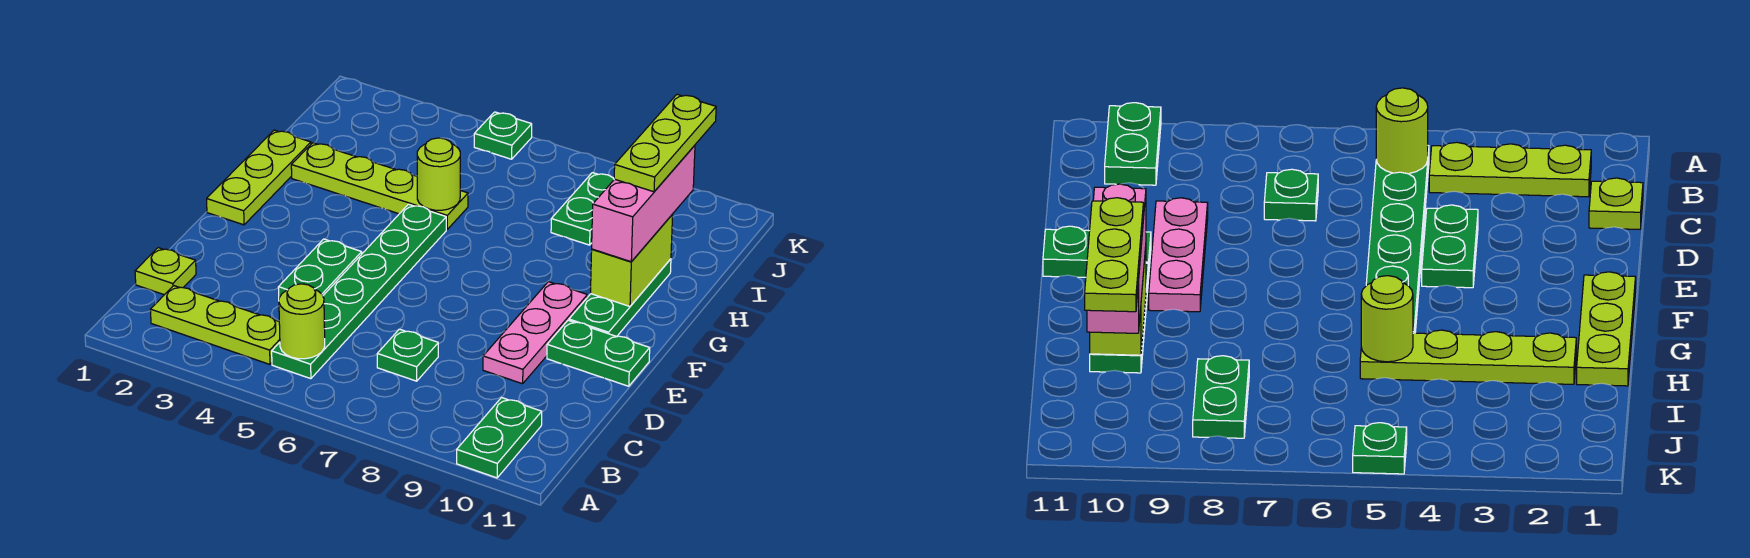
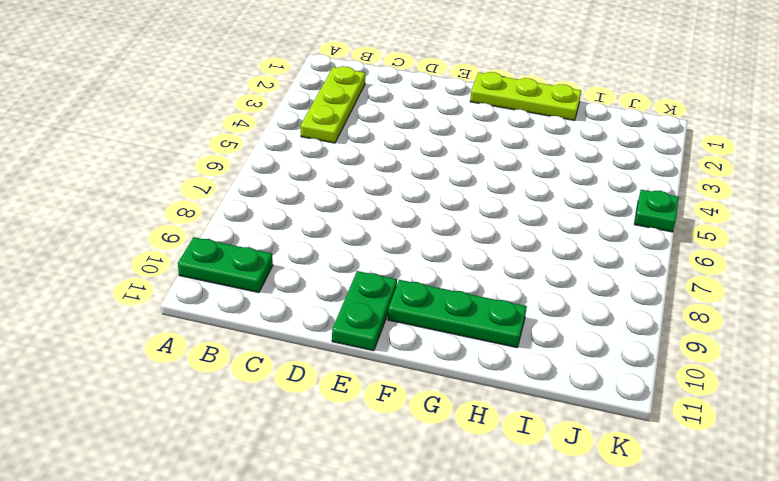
none -> green plate B5:G5 level 1
none -> lime plate C1 level 1
none -> green plate C7 level 1

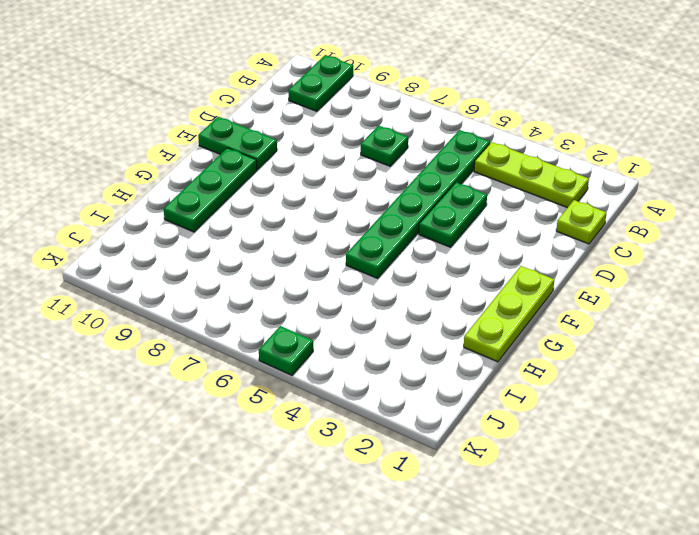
none -> pink plate D9:F9 level 1
none -> lime plate H2:H5 level 1
none -> green plate I8:J8 level 1

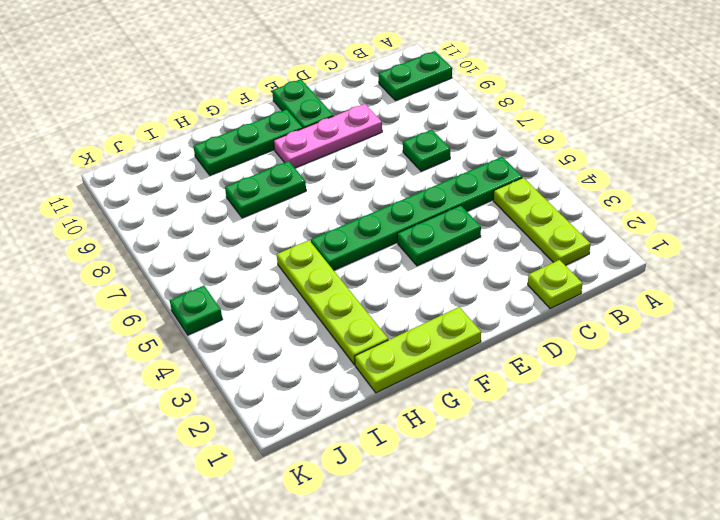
green plate G8:H8 level 1 -> green plate I8:J8 level 1
none -> lime round brick B5 level 2
none -> lime brick G10:H10 level 2
none -> lime round brick H5 level 2

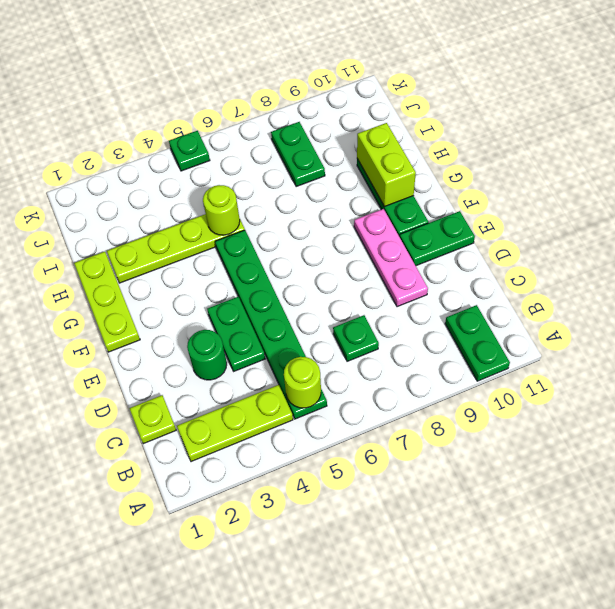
green round brick D3 level 1 -> none
none -> pink brick G10:I10 level 3
none -> lime plate H10:J10 level 4

